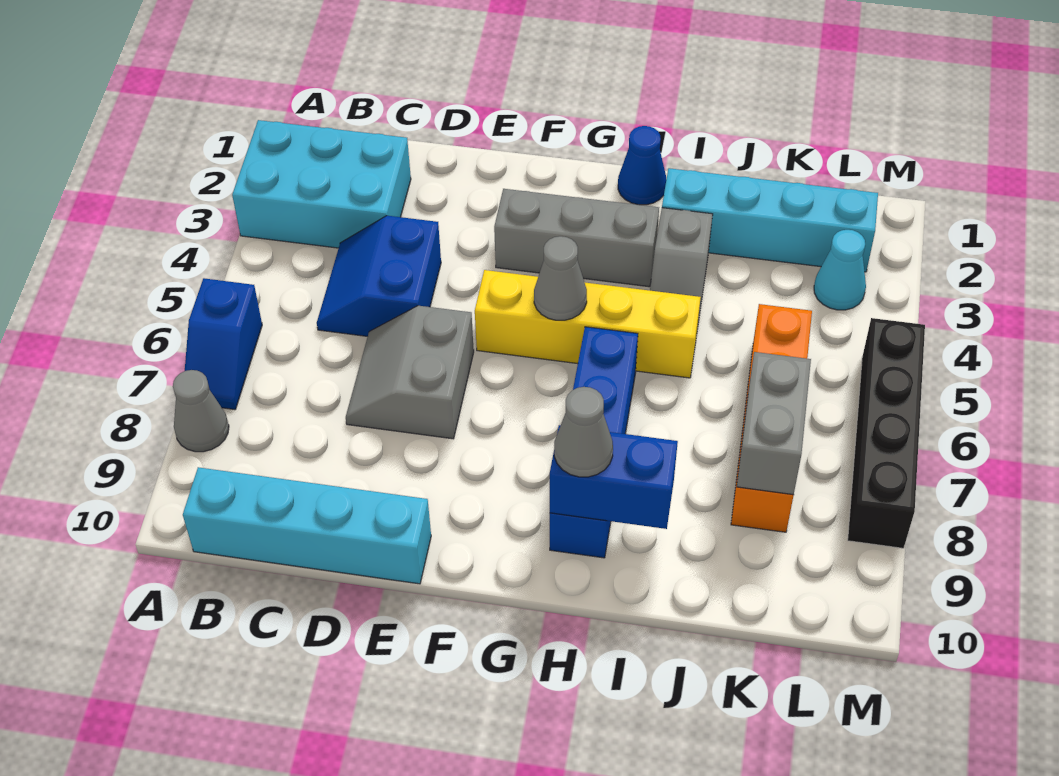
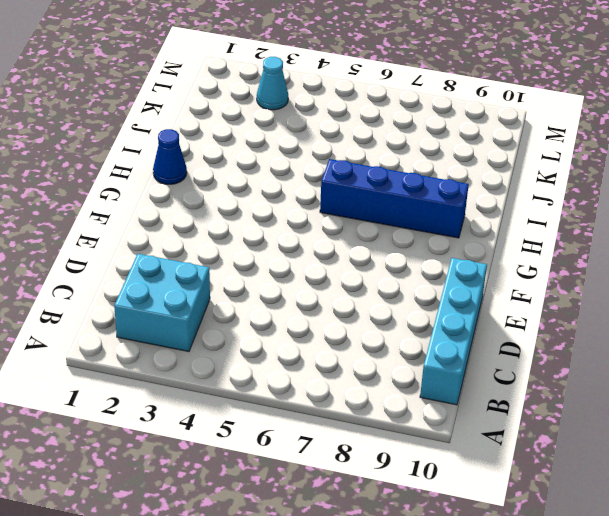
cyan brick B2:C3 level 1 -> cyan brick A2:C3 level 1
none -> blue slope A6:A7 level 1 top 6
none -> grey cone A8 level 1
none -> blue slope C4:D5 level 1 top D

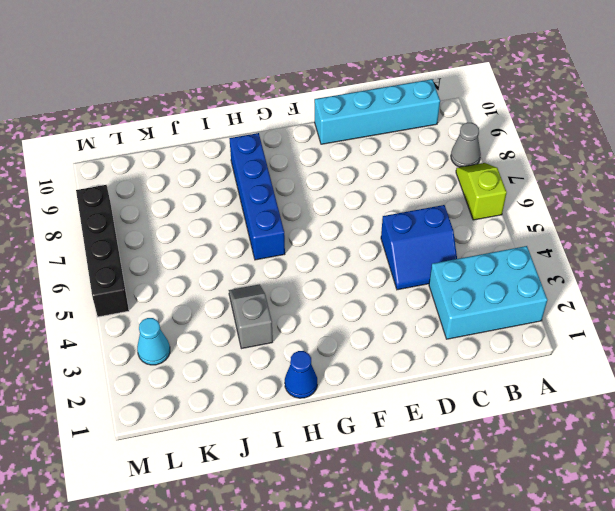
lime slope A6:A7 level 1 top 6 -> blue slope A6:A7 level 1 top 6
blue slope C4:D5 level 1 top 5 -> blue slope C4:D5 level 1 top D
none -> grey slope D6:E7 level 1 top E
none -> grey brick F3:H3 level 1
none -> yellow brick F5:I5 level 1

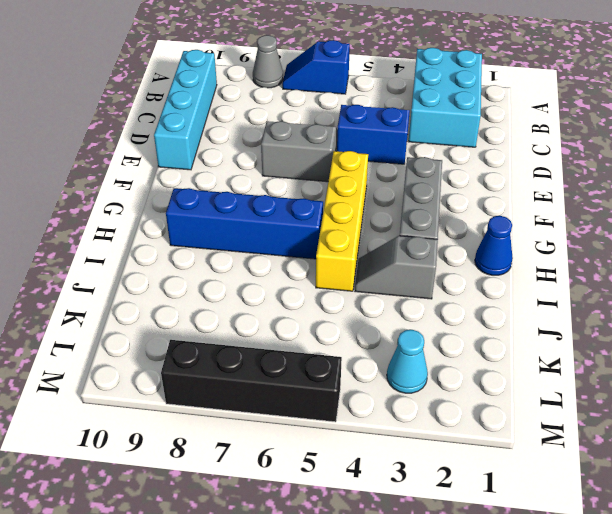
none -> cyan brick I2:L2 level 1
none -> orange brick K5:K8 level 1
none -> grey cone G5 level 2

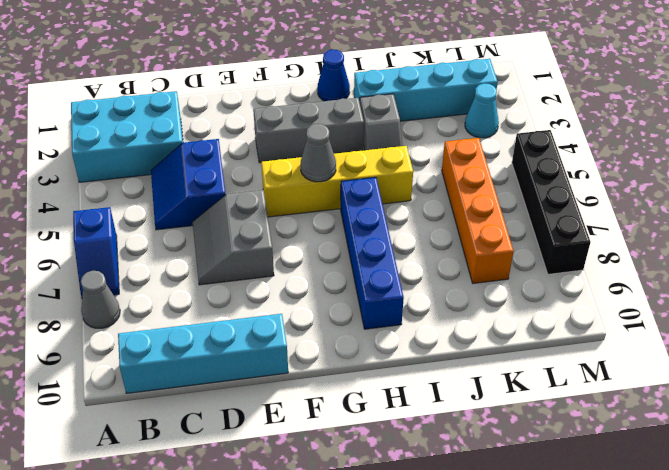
none -> blue brick H9:I9 level 2
none -> grey brick K7:K8 level 2
none -> grey cone H9 level 3

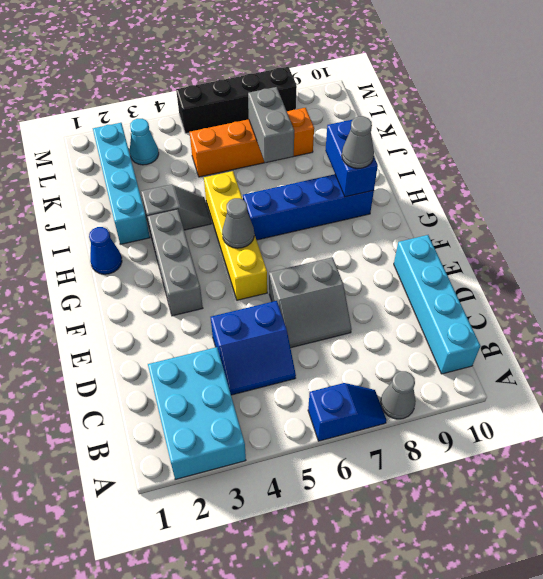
grey brick J7:K7 level 2 -> grey brick K7:K8 level 2

